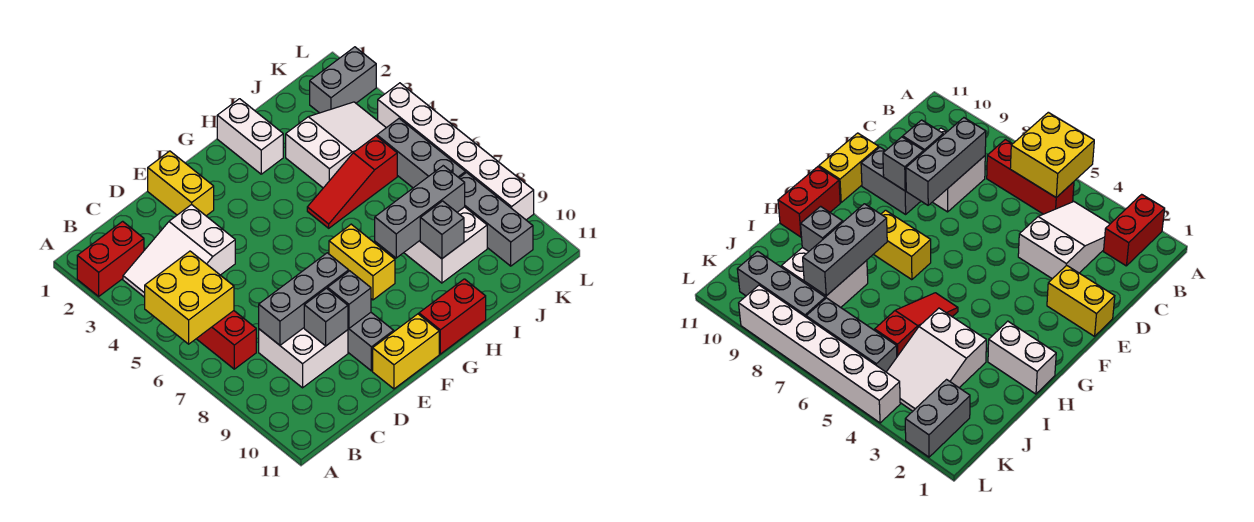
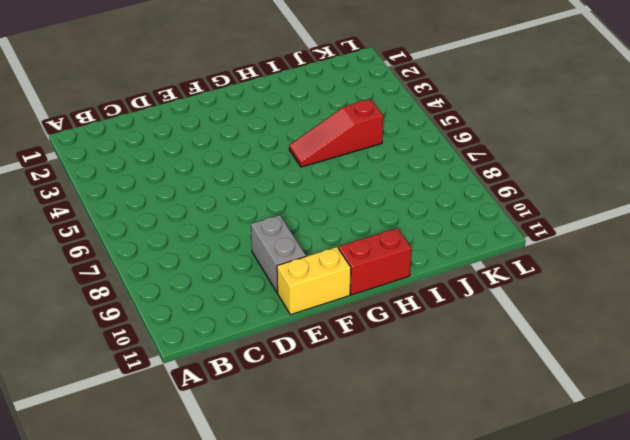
none -> red brick A2:B2 level 1
none -> white slope B3:D4 level 1 top D
none -> red brick B5:B7 level 1

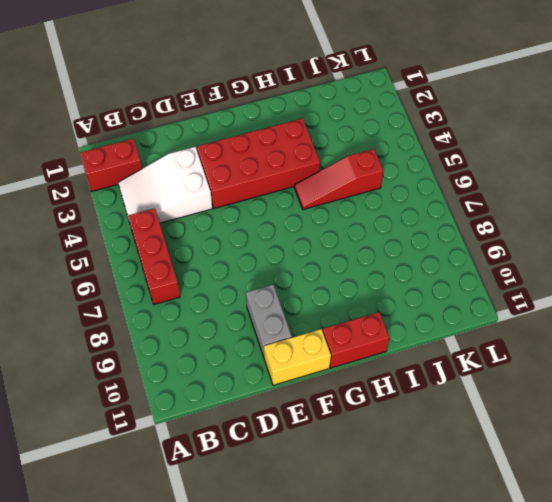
red brick E3:H4 level 1 -> none
none -> white brick C8:D9 level 1
none -> yellow brick E1:E2 level 1
none -> yellow brick G7:G8 level 1

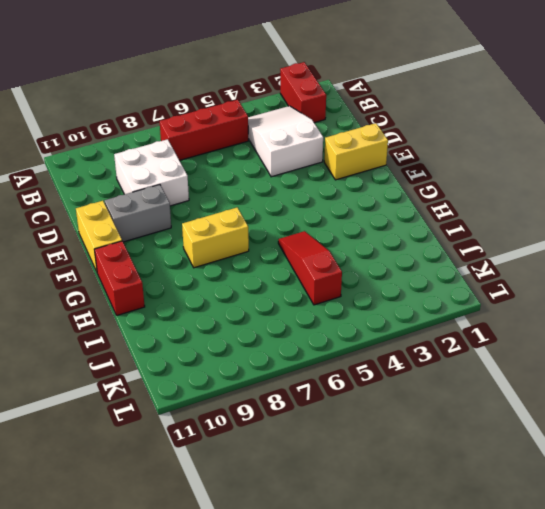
none -> white brick H1:H2 level 1
none -> white slope I3:K4 level 1 top I
none -> white brick I8:J9 level 1

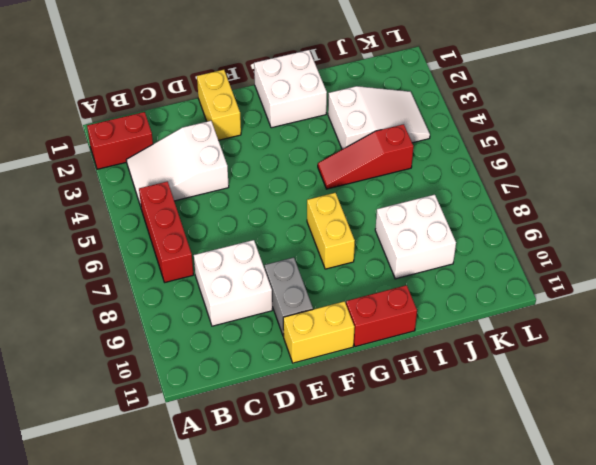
white brick G1:H2 level 1 -> white brick H1:H2 level 1
none -> grey brick K2:L2 level 1
none -> grey brick K5:K7 level 1
none -> grey brick K8:K10 level 1

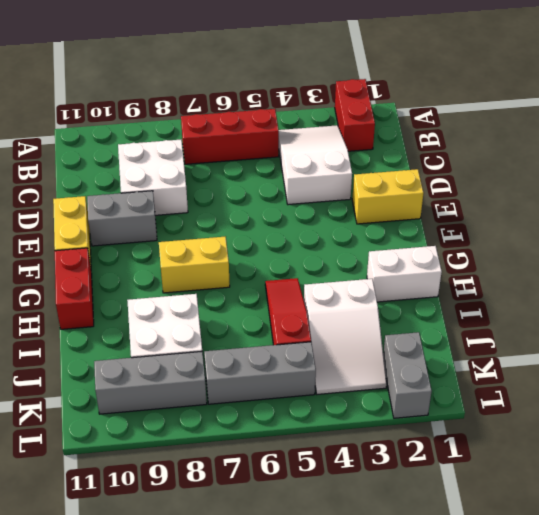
none -> white brick L4:L9 level 1
none -> yellow brick A5:B6 level 2
none -> grey brick C8:E8 level 2

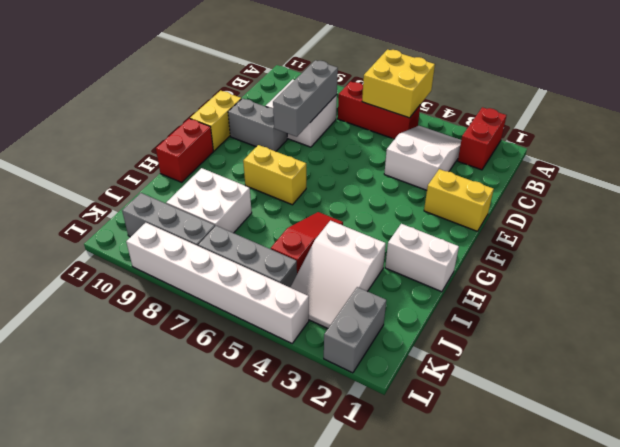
none -> grey brick D9 level 2
none -> grey brick E9 level 2
none -> grey brick H8:J8 level 2

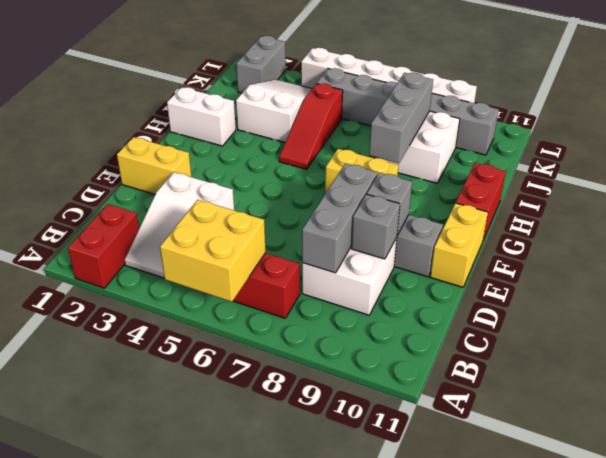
none -> grey brick I9 level 2

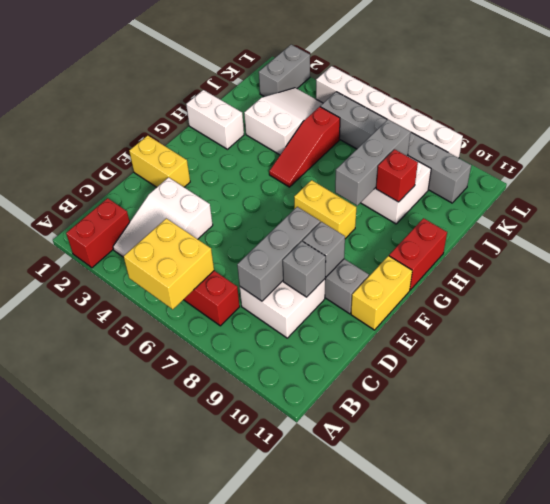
red brick I9 level 2 -> grey brick I9 level 2

